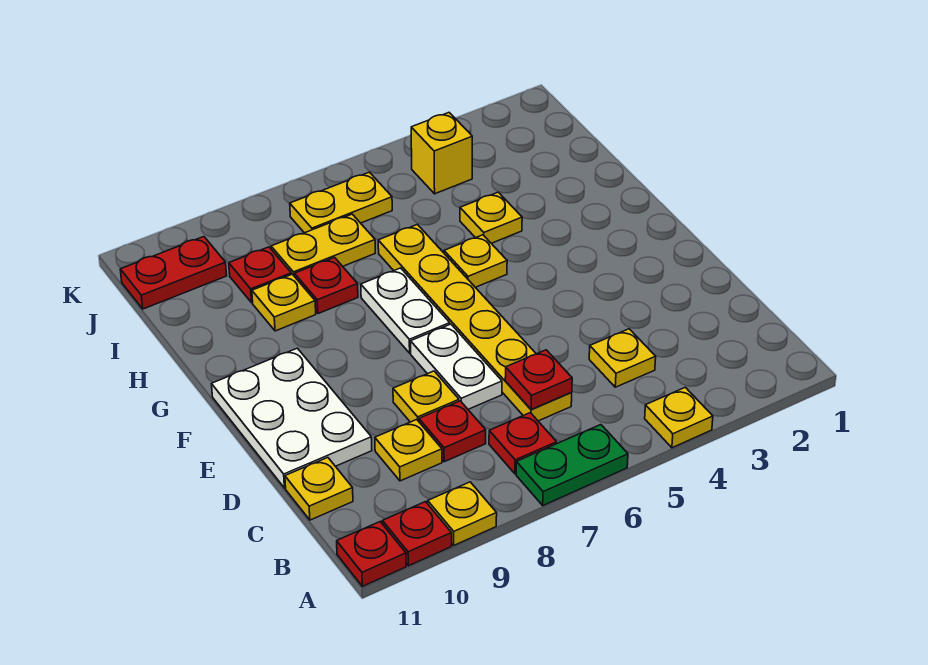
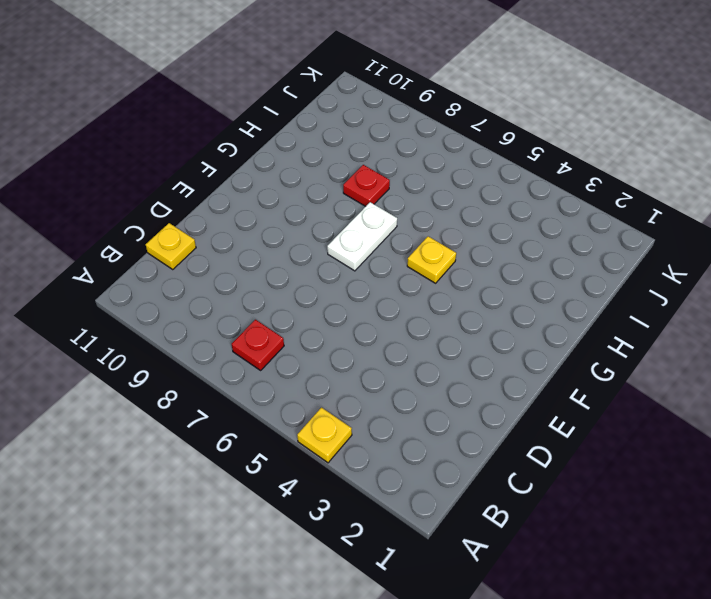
none -> green plate A6:A7 level 1
none -> yellow plate A9 level 1
none -> red plate A10 level 1

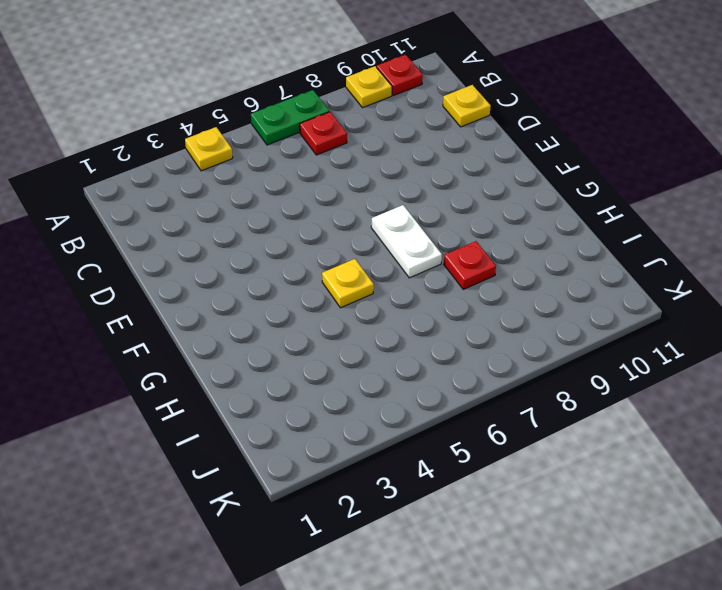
none -> red plate A11 level 1
none -> yellow plate C4 level 1
none -> yellow plate C6:H6 level 1

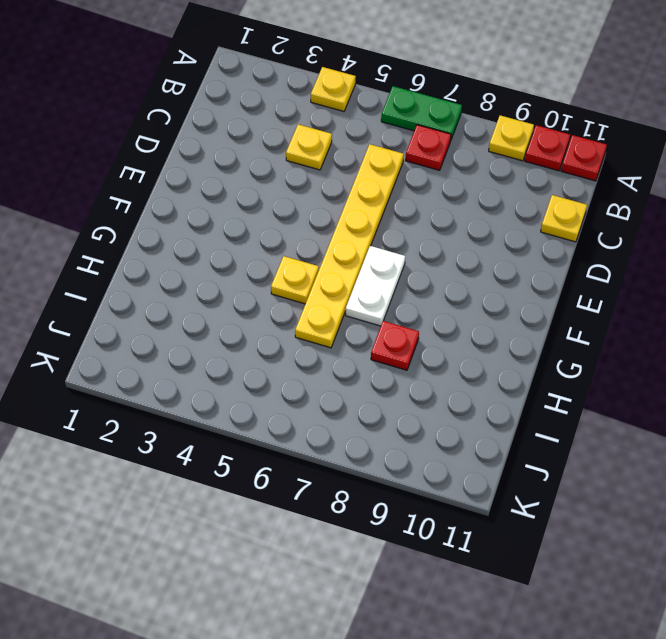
none -> red plate C8 level 1
none -> yellow plate C9 level 1
none -> white plate D7:E7 level 1

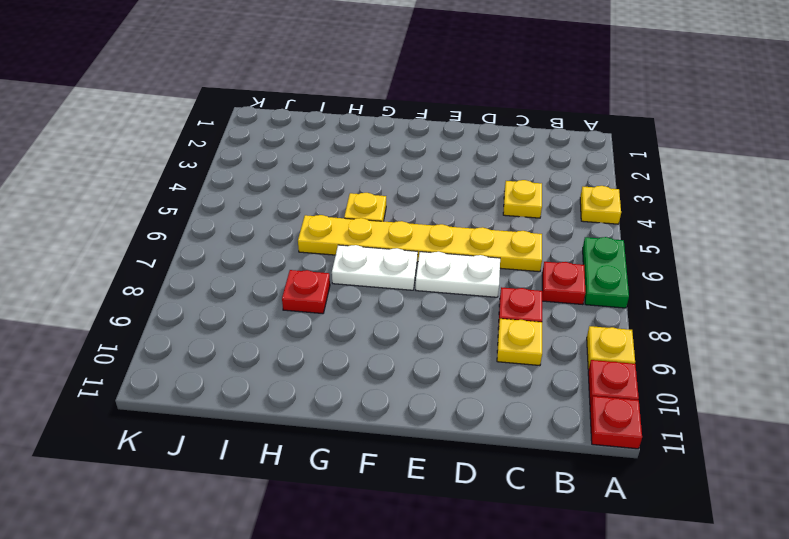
none -> yellow plate C11 level 1
none -> yellow plate D8 level 1
none -> white plate D10:F11 level 1

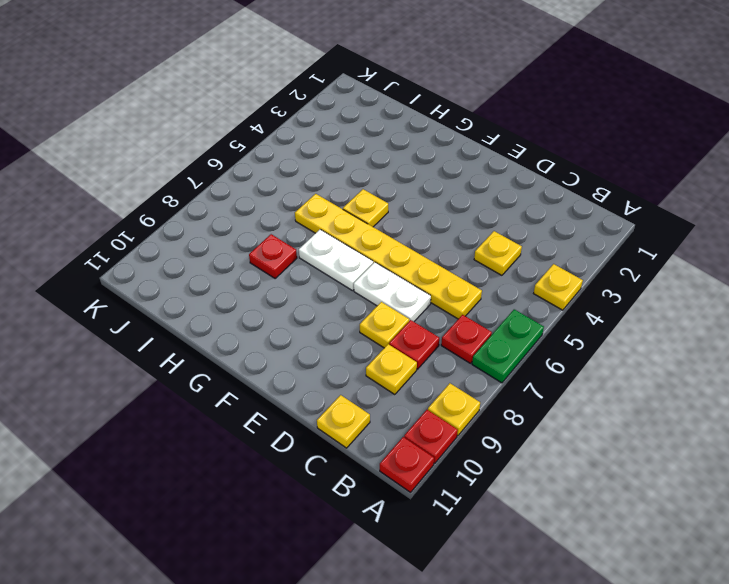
none -> white plate D10:F11 level 1
none -> yellow plate H4 level 1
none -> yellow plate H9 level 1

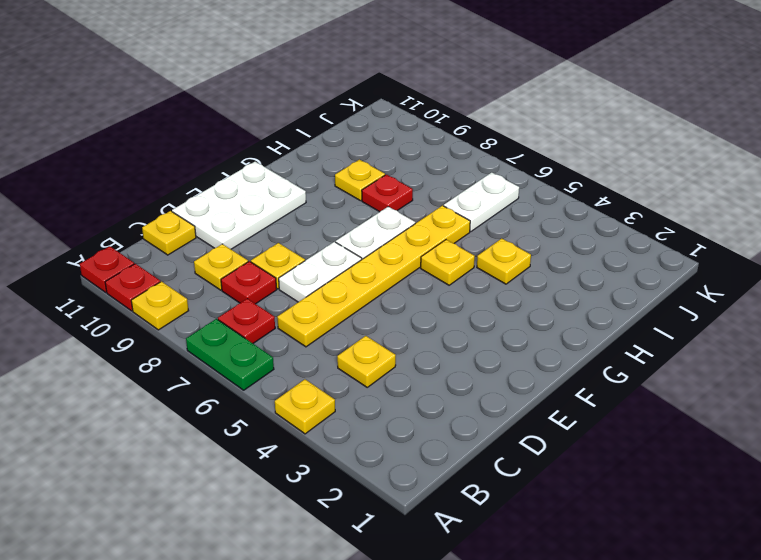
white plate I6:J6 level 1 -> yellow plate J6:J7 level 1
none -> yellow plate I7:I8 level 1
none -> red plate I9 level 1
none -> yellow brick J4 level 1

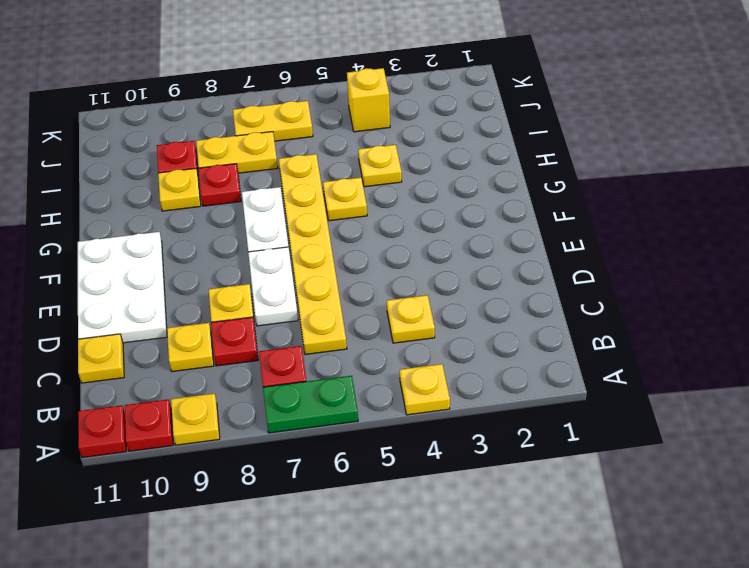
none -> red plate J10:J11 level 1
none -> red plate C6 level 2

